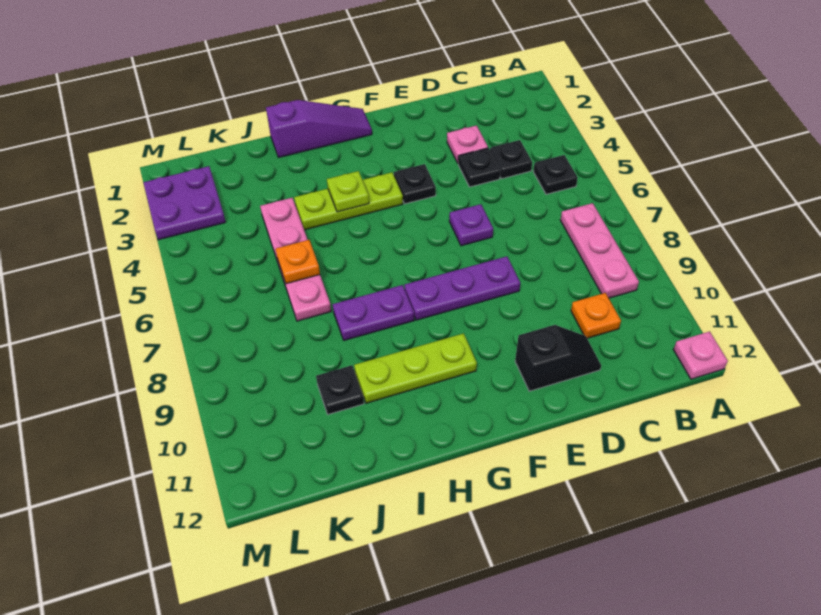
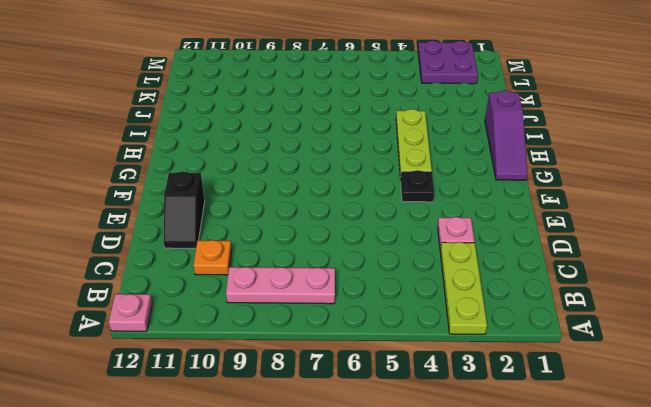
lime plate A3:C3 level 1 -> lime plate G10:I10 level 1
none -> black plate B5 level 1
none -> black plate C4 level 1
none -> black plate D4 level 1

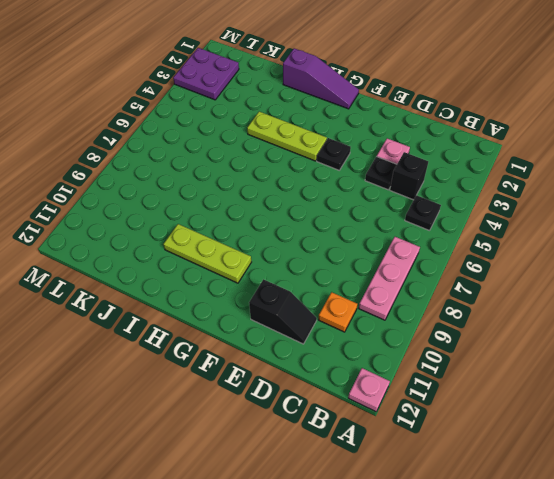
black brick C4 level 1 -> black plate C4 level 1
none -> purple plate E6 level 1
none -> purple plate E8:G8 level 1
none -> purple plate H8:I8 level 1

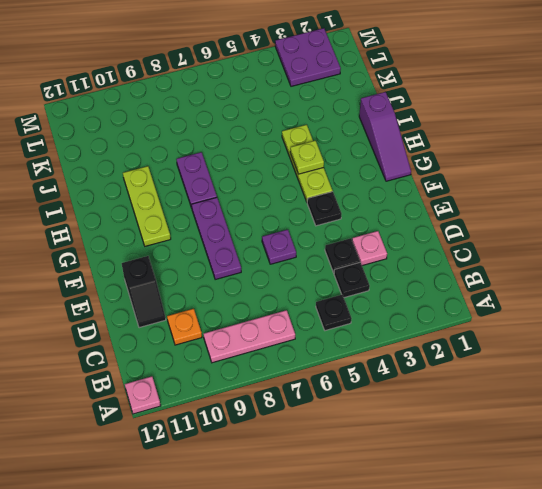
none -> pink plate J4:J7 level 1
none -> black plate J10 level 1
none -> orange plate J6 level 2

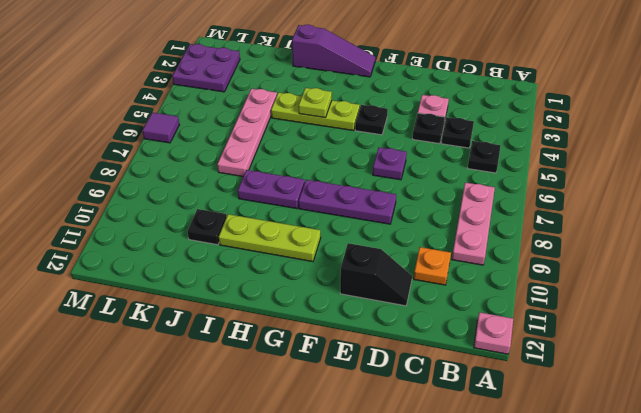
purple tile M6 level 1 -> none
none -> orange plate J6 level 2

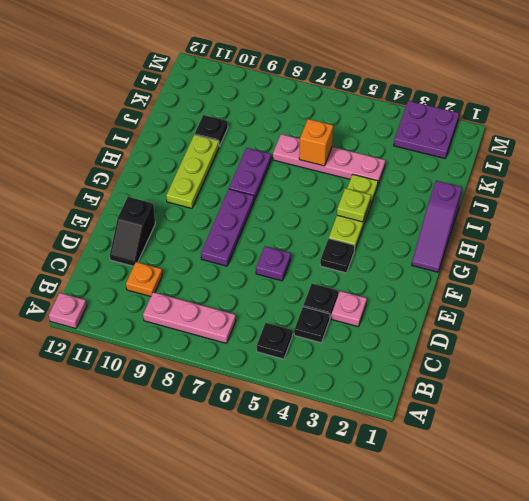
orange brick J6 level 2 -> orange plate J6 level 2

